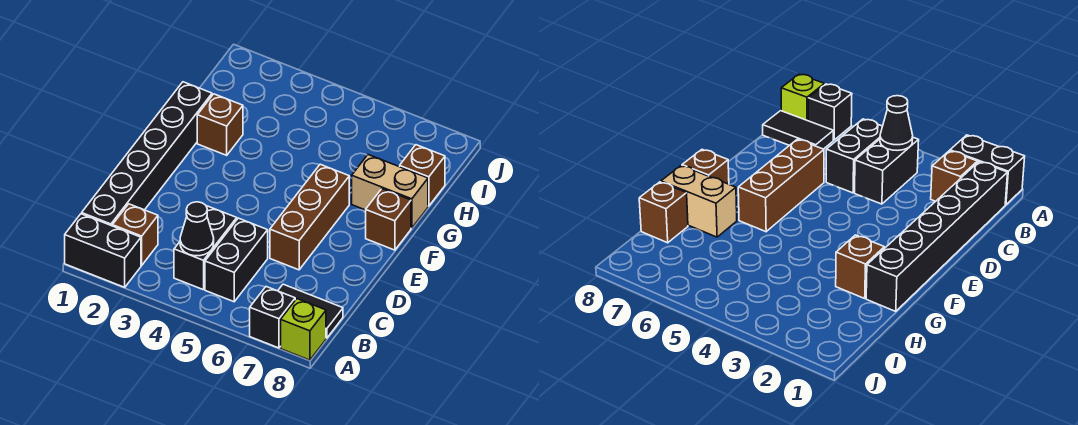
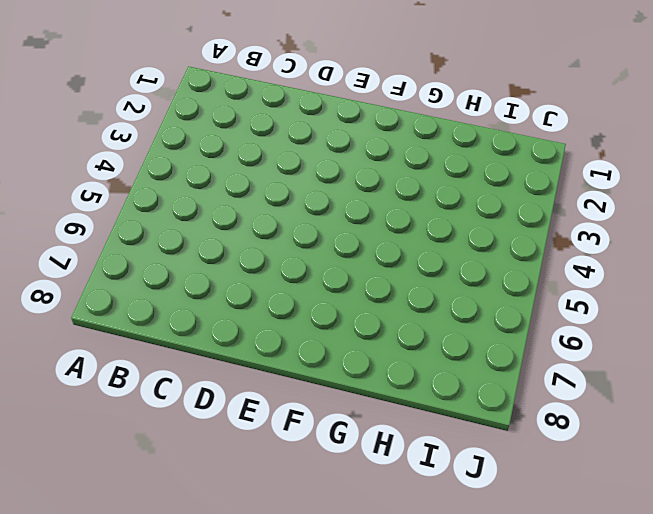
none -> black brick A1:A2 level 1
none -> black brick A7 level 1
none -> lime brick A8 level 1

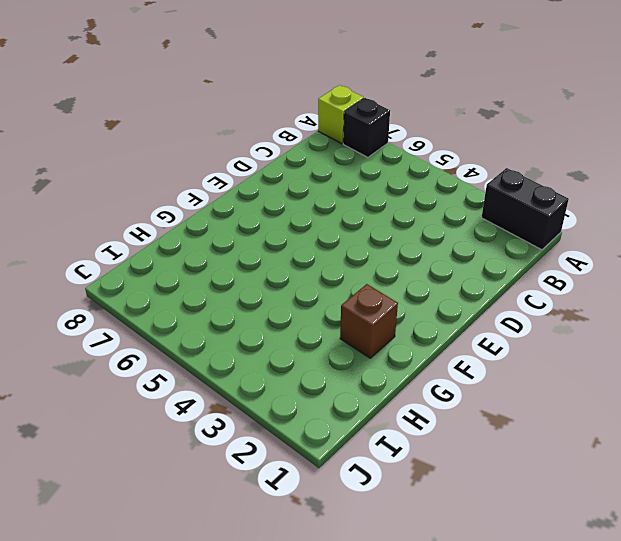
none -> black brick B1:G1 level 1
none -> brown brick B2 level 1
none -> black brick B4:C4 level 1

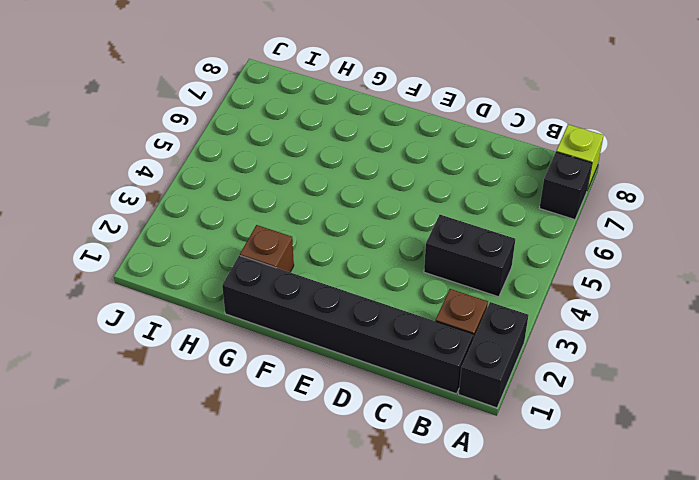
none -> black brick B5:C5 level 1
none -> black tile B7:B8 level 1
none -> brown brick D6:F6 level 1

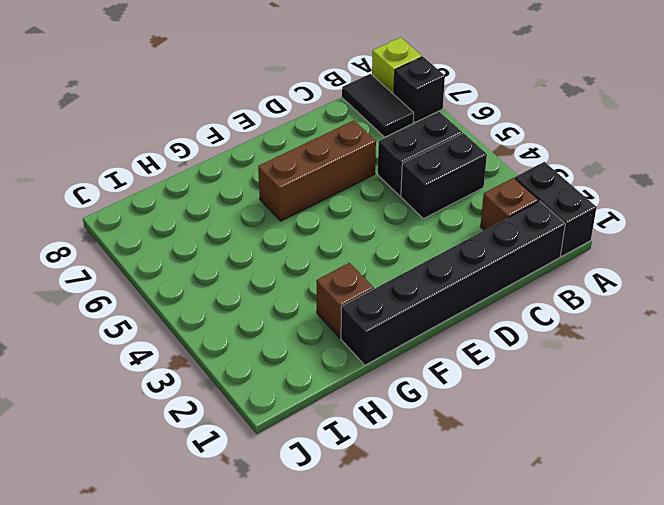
none -> brown brick F8 level 1
none -> tan brick G7:G8 level 1
none -> brown brick H8 level 1

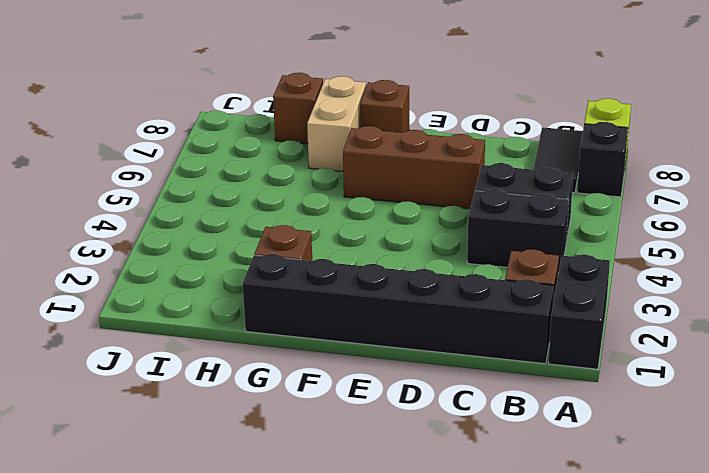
none -> black cone B4 level 2

